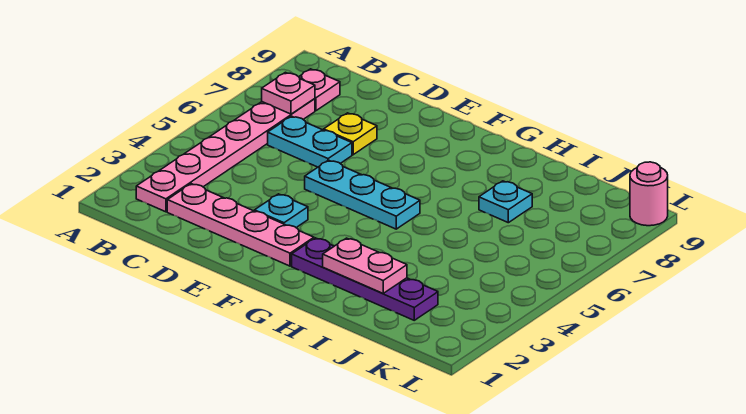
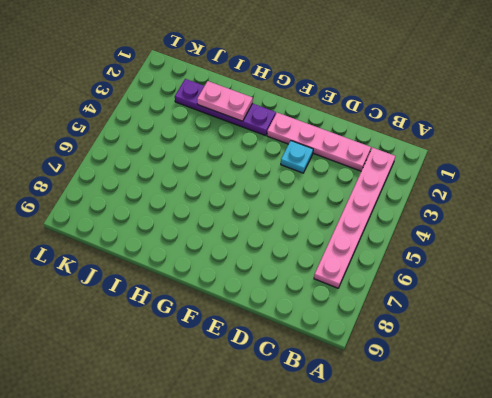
none -> pink plate B8 level 1
none -> cyan plate C6:D6 level 1
none -> yellow plate D7 level 1

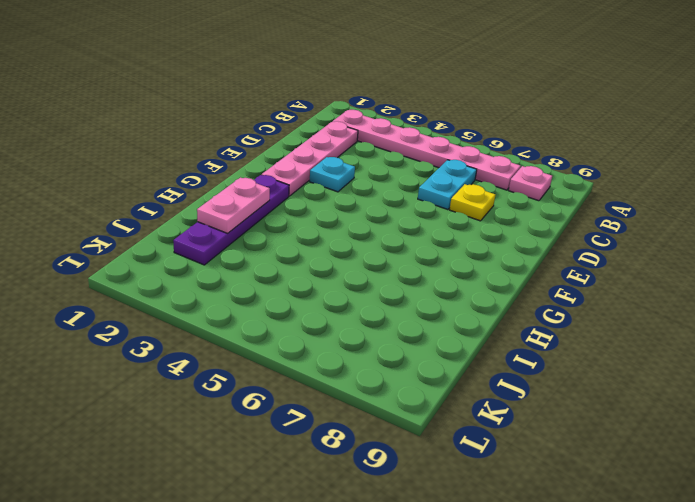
none -> cyan plate E5:G5 level 1
none -> cyan plate I7 level 1
none -> pink round brick L9 level 1

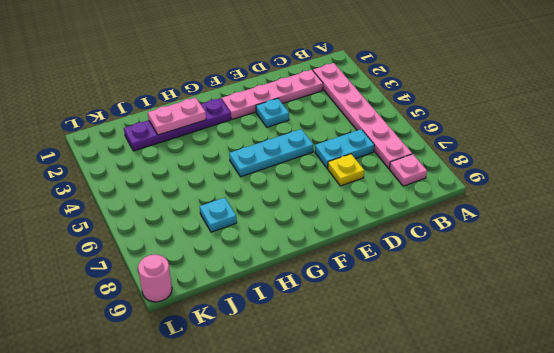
none -> pink plate B7 level 2

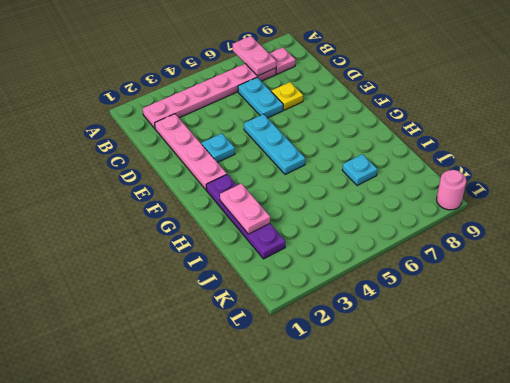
pink plate A7:B7 level 2 -> pink plate B7 level 2

